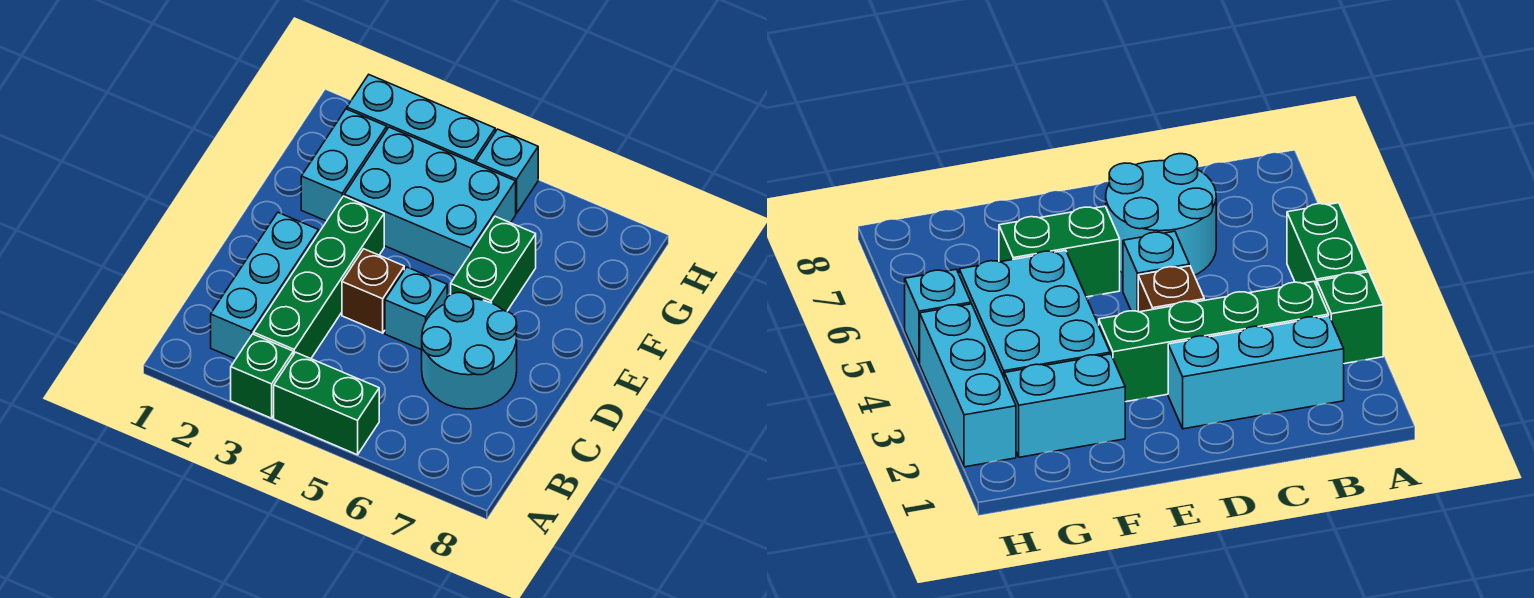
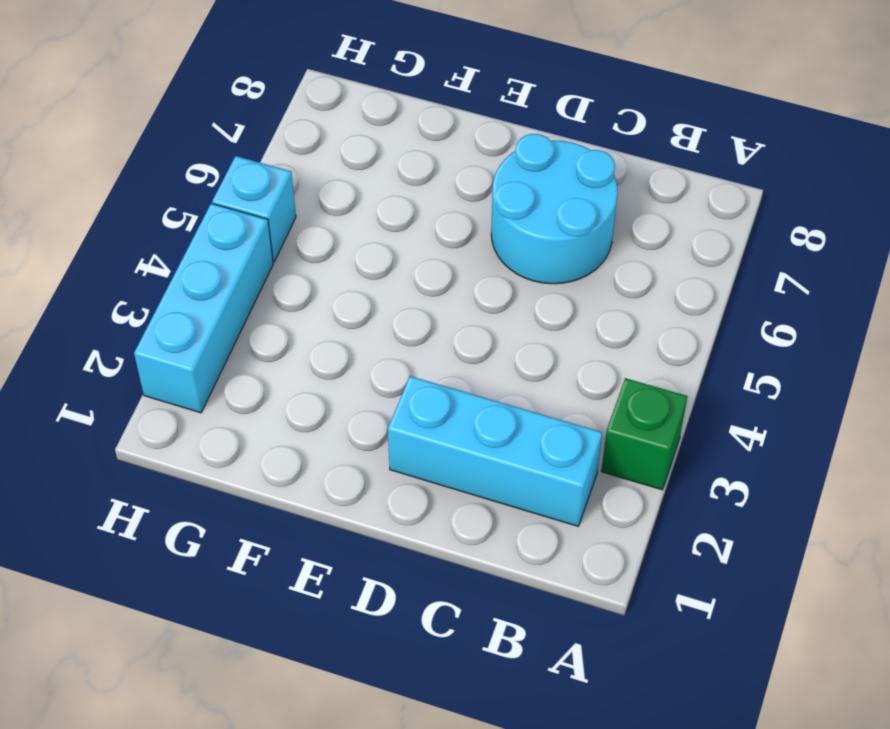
none -> green brick A4:A5 level 1
none -> green brick B3:E3 level 1
none -> brown brick D4 level 1

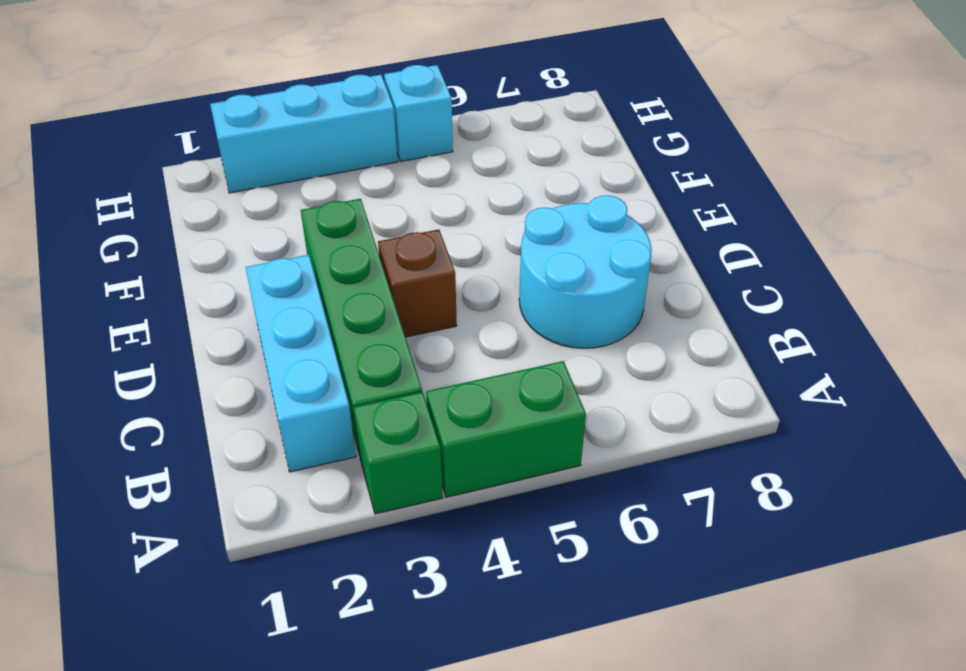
none -> cyan brick D5 level 1
none -> green brick E6:F6 level 1
none -> cyan brick F2:G2 level 1

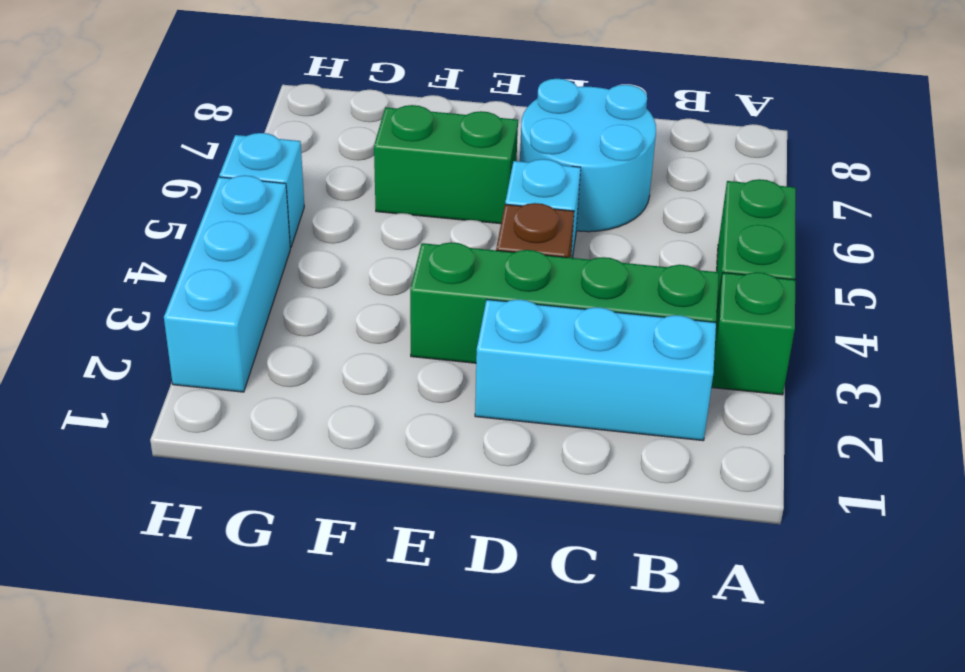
none -> cyan brick F2:G2 level 1
none -> cyan brick F3:G5 level 1

